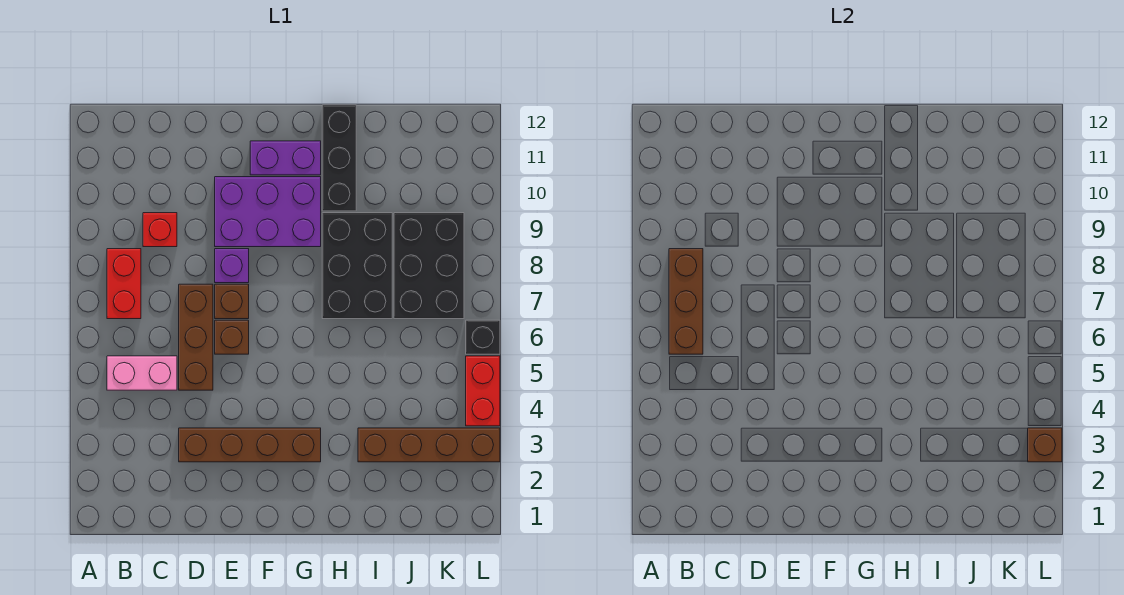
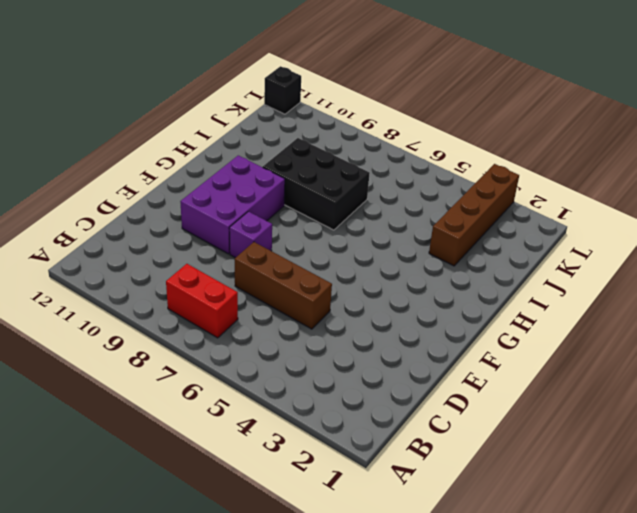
black brick L12 level 1 -> black brick L6 level 1
none -> pink brick B5:C5 level 1
none -> red brick C9 level 1
none -> brown brick D3:G3 level 1

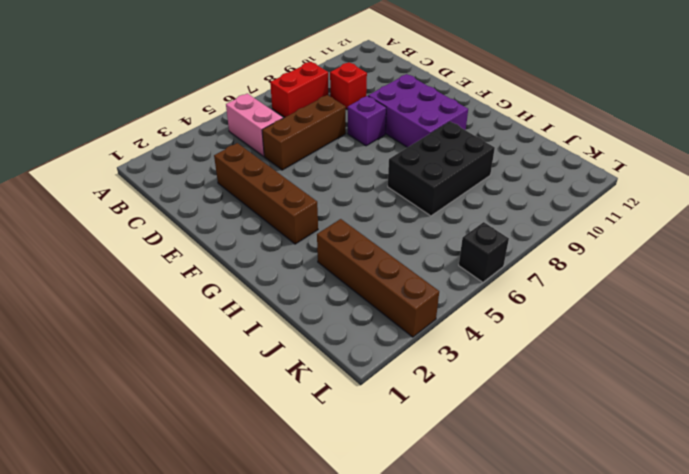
none -> brown brick E6 level 1
none -> brown brick E7 level 1
none -> purple brick F11:G11 level 1

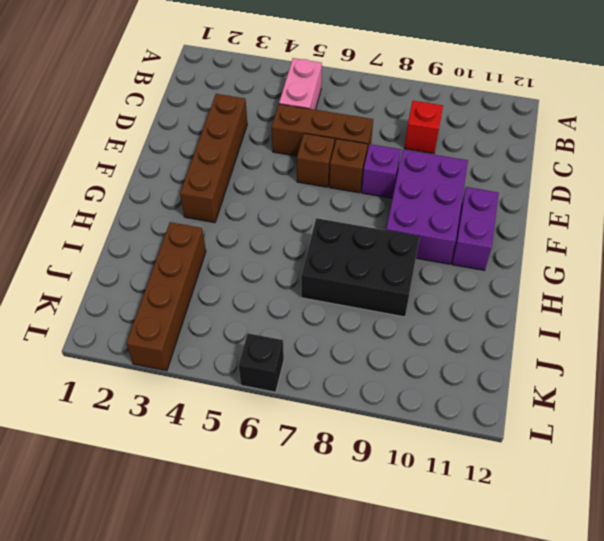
none -> red brick B7:B8 level 1
none -> black brick H10:H12 level 1
none -> black brick J7:K9 level 1

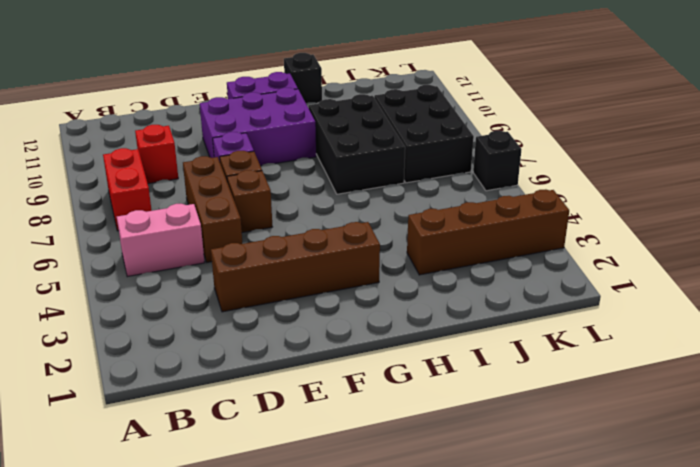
black brick H12 level 1 -> black brick H10:H12 level 1
none -> red brick L4:L5 level 1
none -> brown brick B6:B8 level 2
none -> brown brick L3 level 2

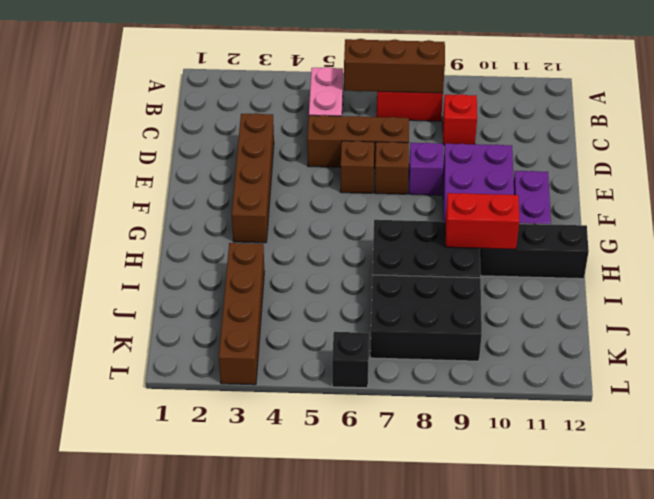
red brick H9:H10 level 2 -> red brick L4:L5 level 1
none -> brown brick L3 level 2

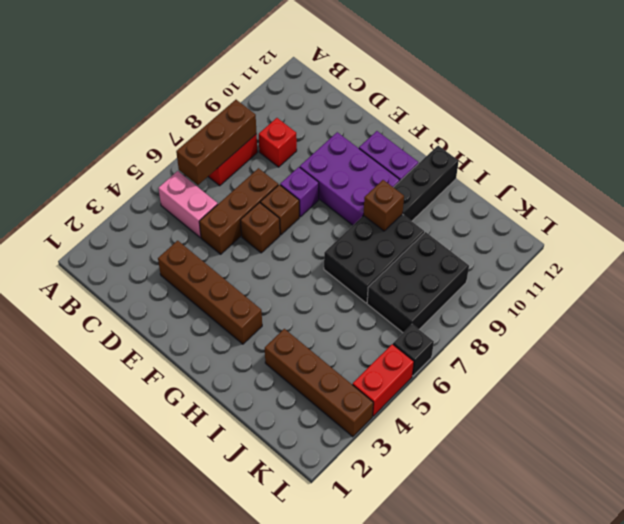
brown brick H9 level 2 -> brown brick L3 level 2

